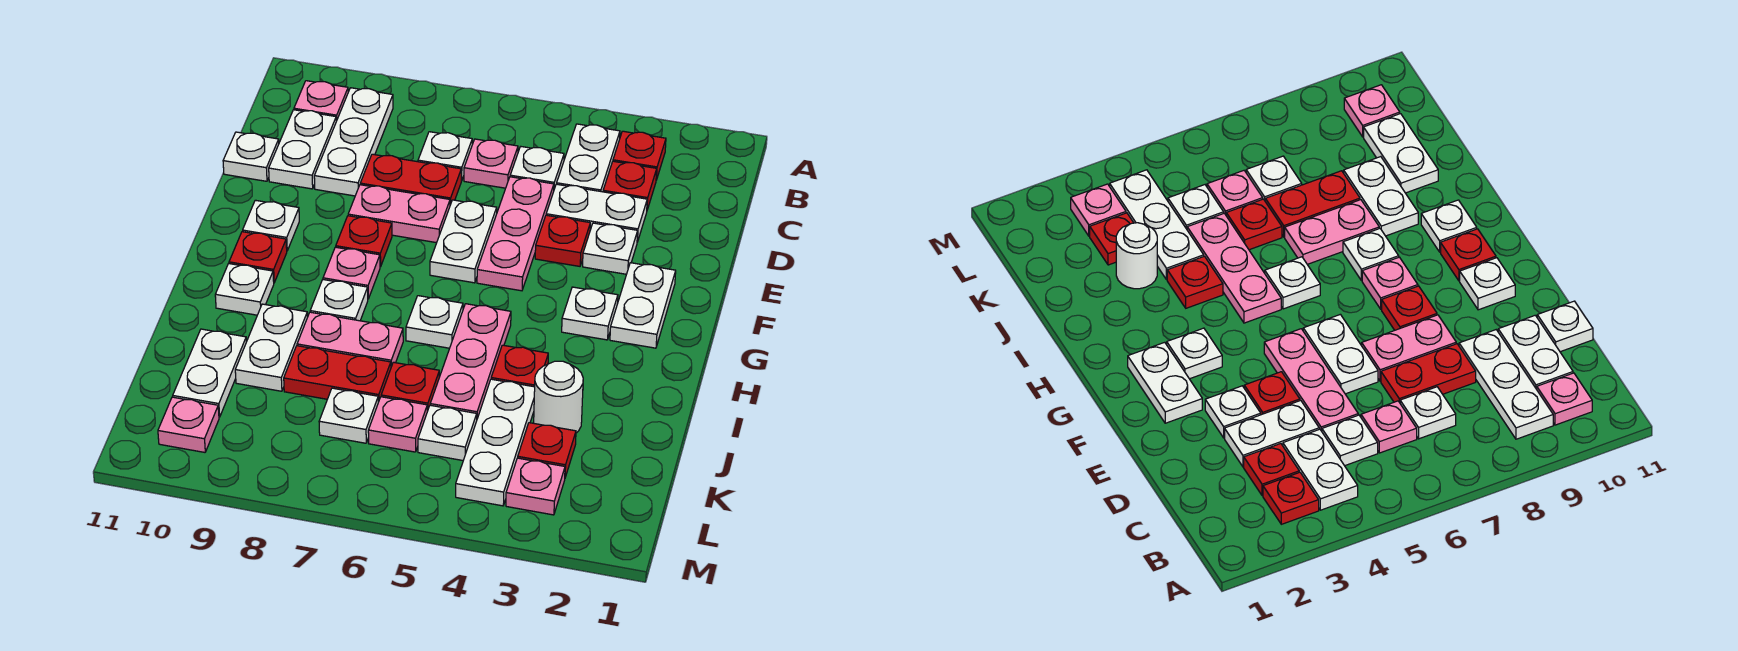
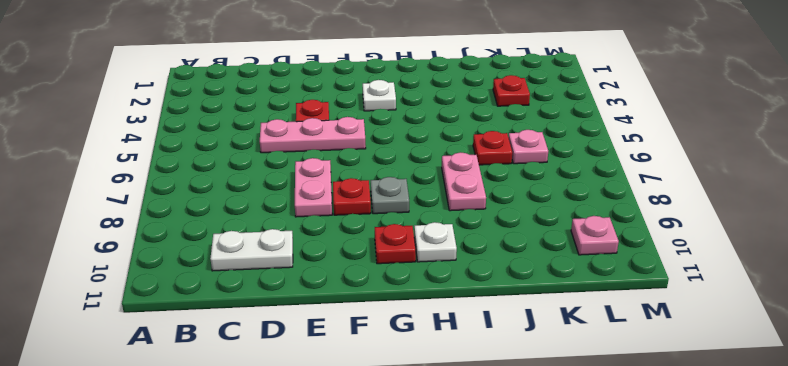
grey plate G8 level 1 -> pink plate G8 level 1
none -> red plate B3 level 1
none -> white plate B4:C4 level 1
none -> white plate B9:D9 level 1
none -> pink plate B10 level 1

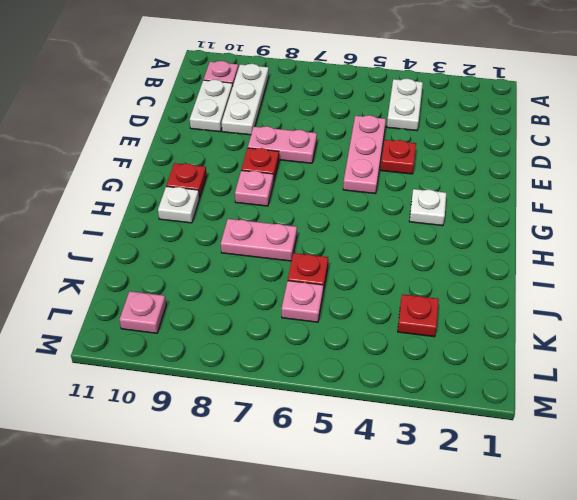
none -> red plate B3 level 1
none -> red plate C3 level 1
none -> white plate C5 level 1
none -> pink plate C6 level 1

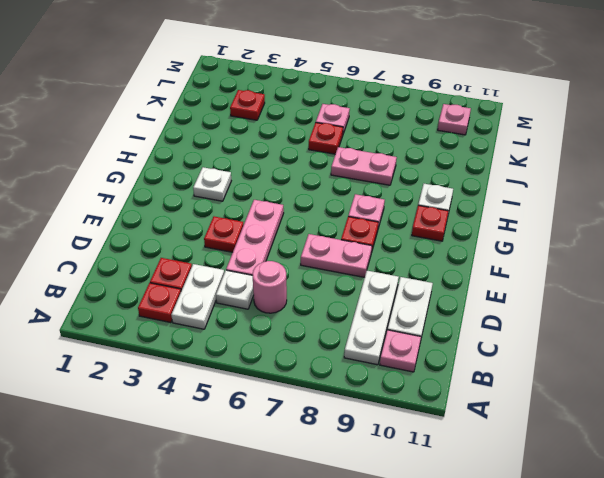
pink round brick C6 level 1 -> pink plate C6 level 1
none -> white plate C7 level 1
none -> white plate D3:D4 level 1
none -> red plate D7:D8 level 1
none -> white plate D11 level 1

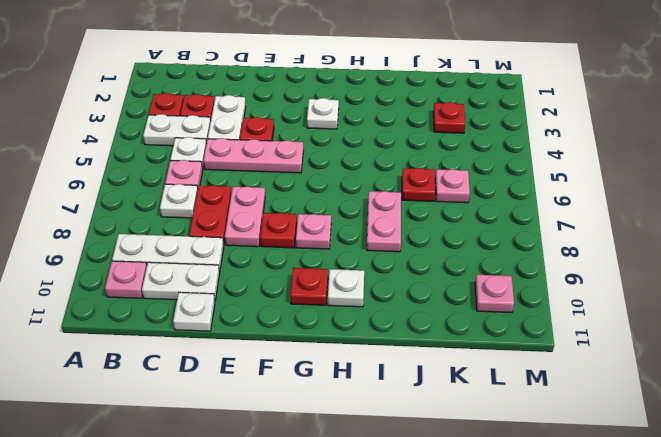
none -> white plate E3 level 1
none -> white plate E6:F6 level 1
none -> white plate F2:G2 level 1
none -> white plate F10 level 1

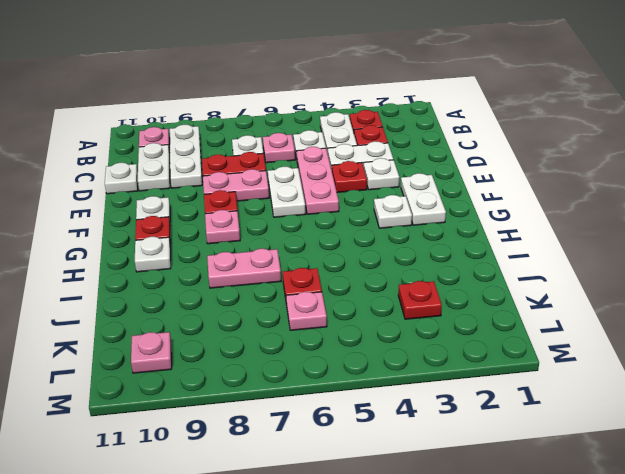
none -> pink plate H5:J5 level 1
none -> white plate H6 level 1
none -> white plate H8 level 1
none -> red plate I4 level 1

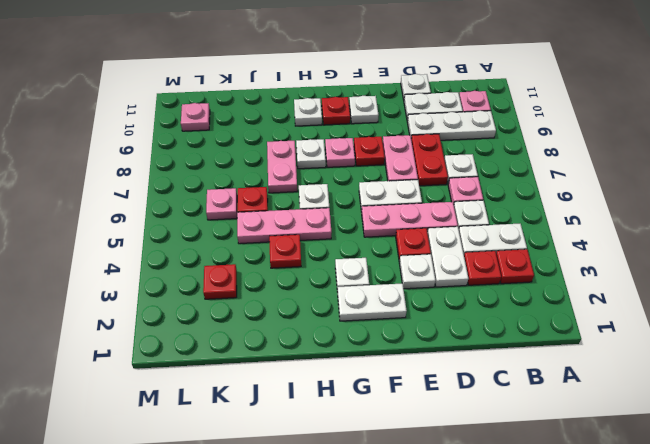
none -> white plate I9:J9 level 1
none -> white round brick J3 level 1
none -> white plate J4:L4 level 1
none -> red plate J7:J8 level 1

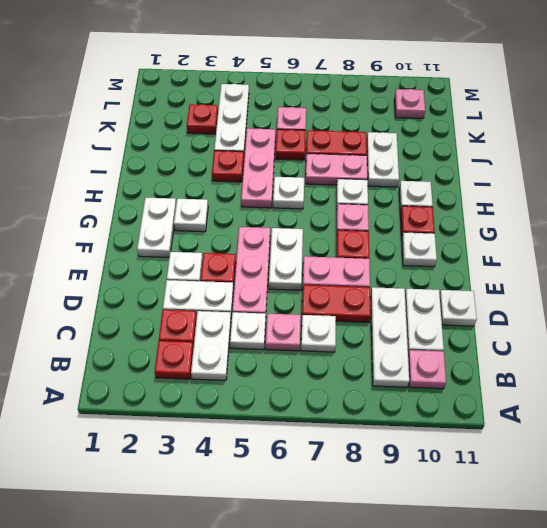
none -> white round brick J3 level 1
none -> white plate J10:K10 level 1
none -> white plate K5 level 1
none -> white plate K7 level 1

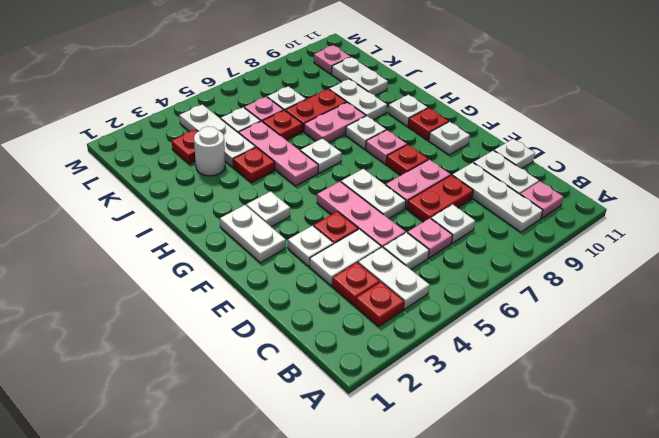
none -> pink plate L3 level 1

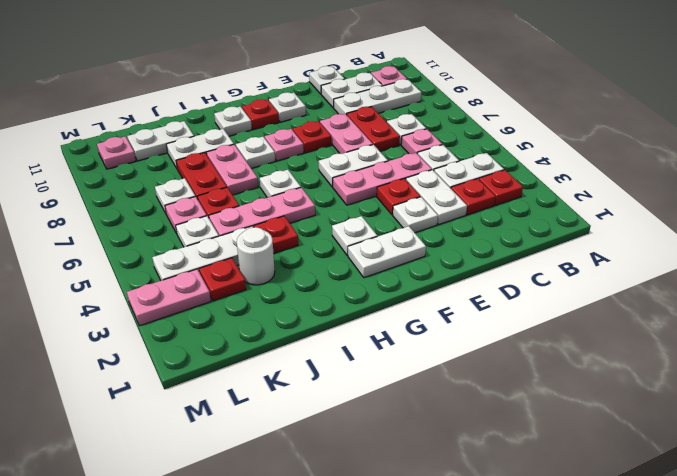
pink plate L3:M3 level 1 -> pink plate L3 level 1

